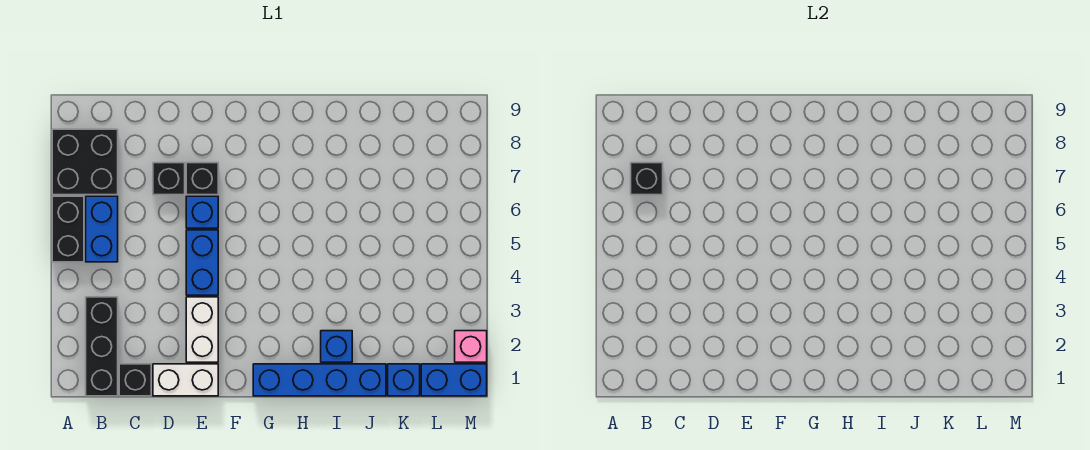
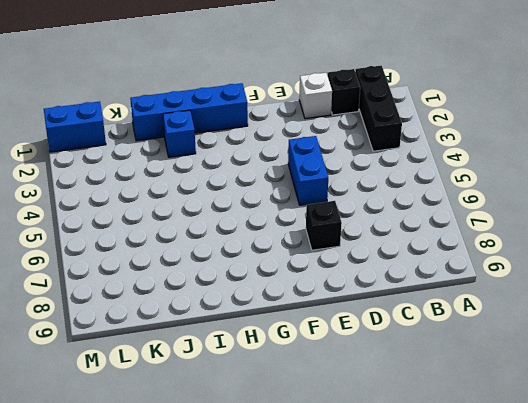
white brick D1 level 1 -> white brick D1:E1 level 1
none -> black brick A5:A6 level 1
none -> black brick A7:B8 level 1
none -> blue brick B5:B6 level 1

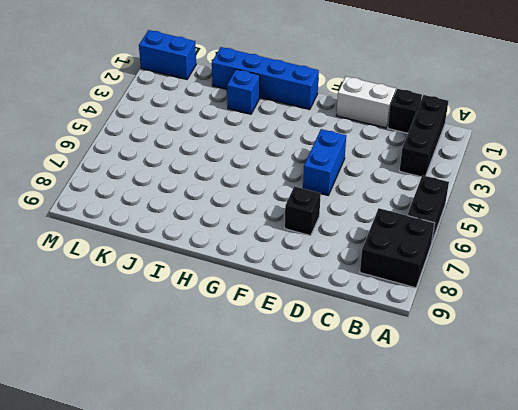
none -> blue brick B5:B6 level 1
none -> black brick D7 level 1
none -> white brick E2:E3 level 1

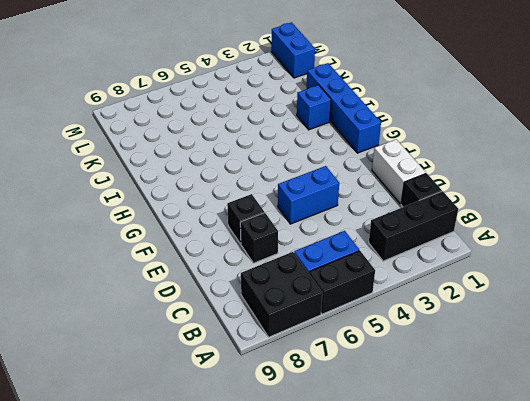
none -> white brick E2:E3 level 1
none -> blue brick E6 level 1
none -> blue brick K1 level 1

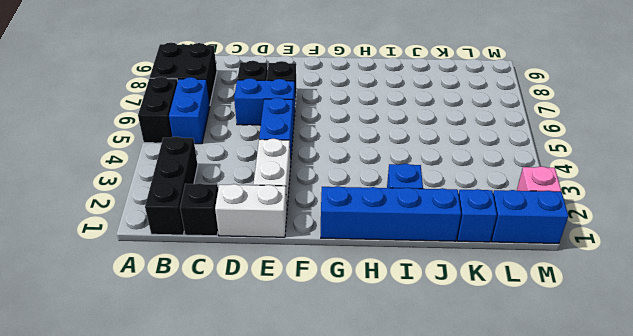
blue brick D6:E6 level 1 -> blue brick E6 level 1
none -> black brick B7 level 2

